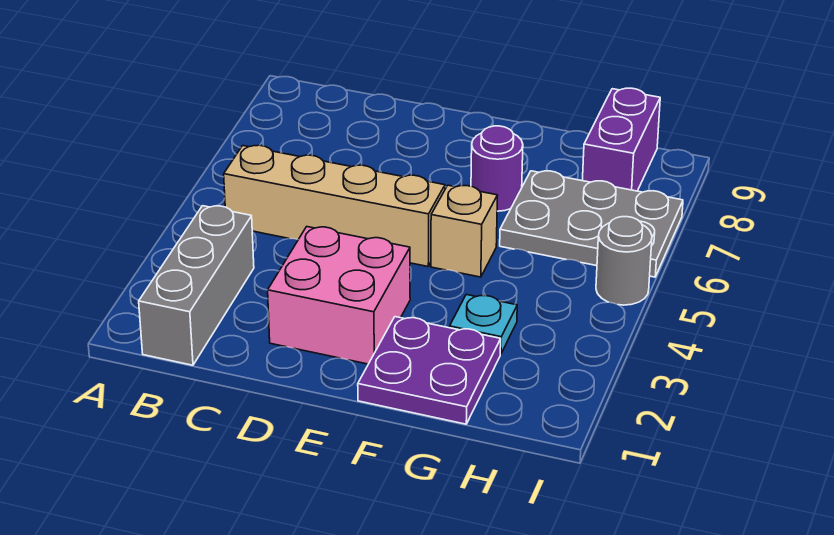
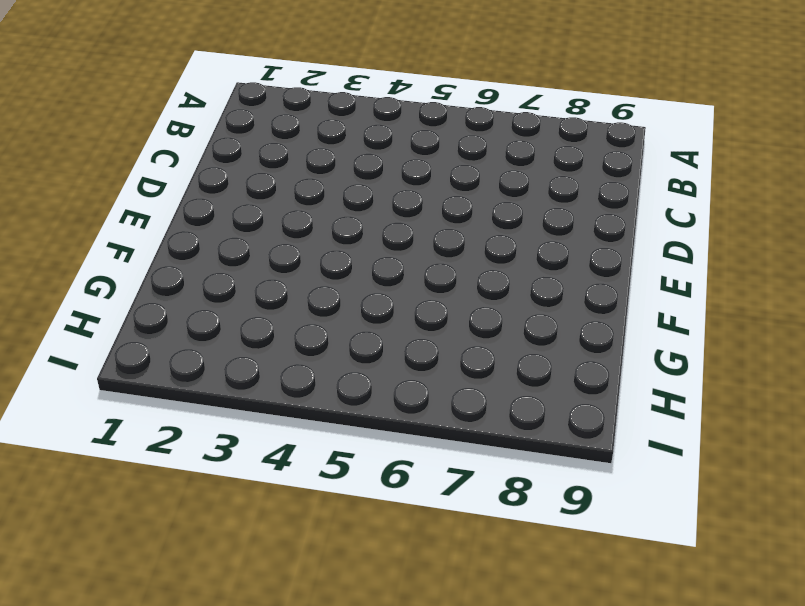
none -> grey brick B1:B3 level 1
none -> tan brick B5:E5 level 1

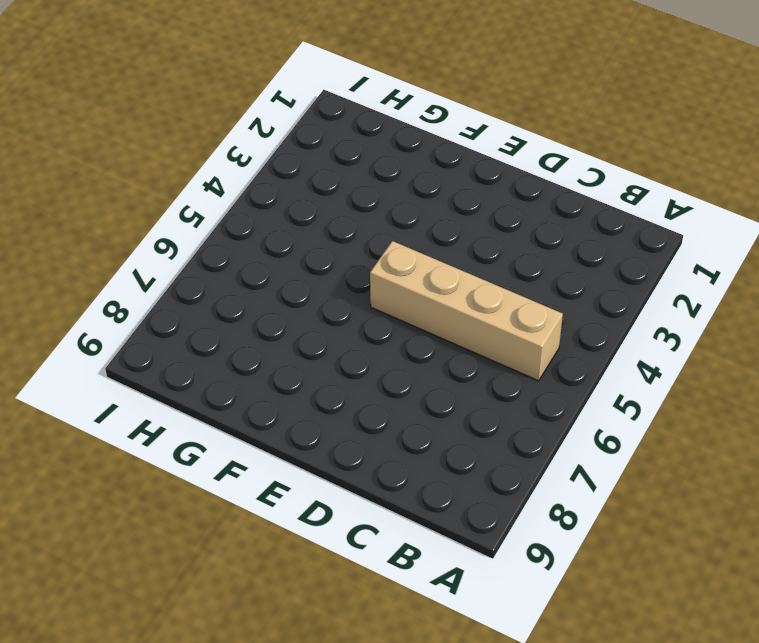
none -> grey brick B1:B3 level 1
none -> pink brick D2:E3 level 1

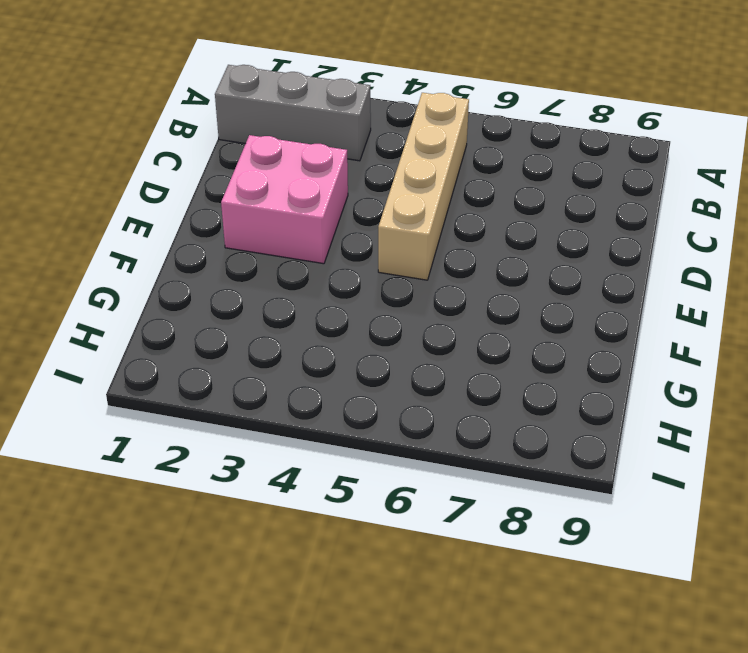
none -> purple plate F1:G2 level 1
none -> tan brick F5 level 1

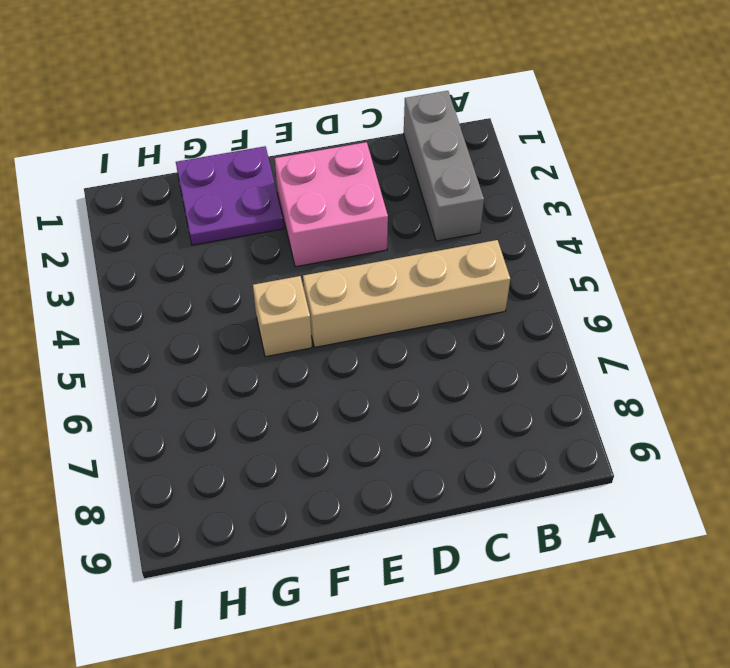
none -> purple round brick F7 level 1
none -> cyan plate G3 level 1

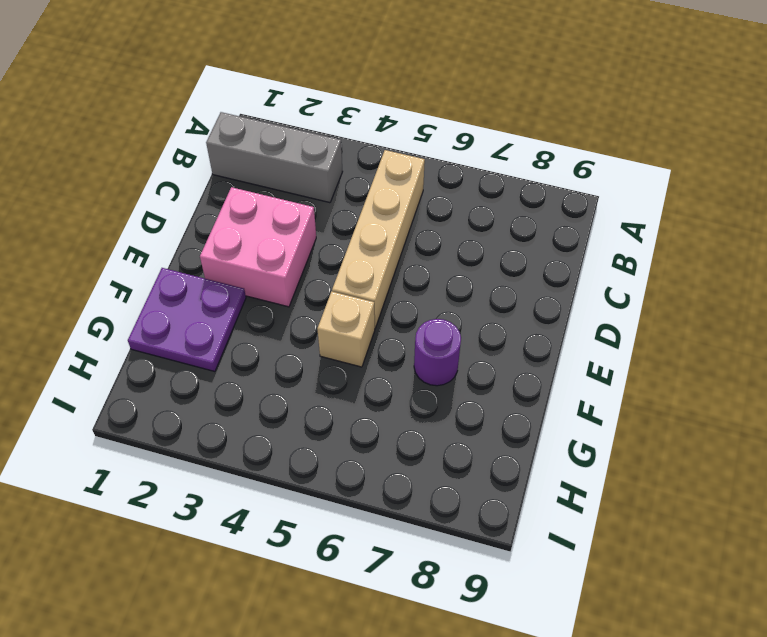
none -> cyan plate G3 level 1
none -> grey plate G6:I7 level 1

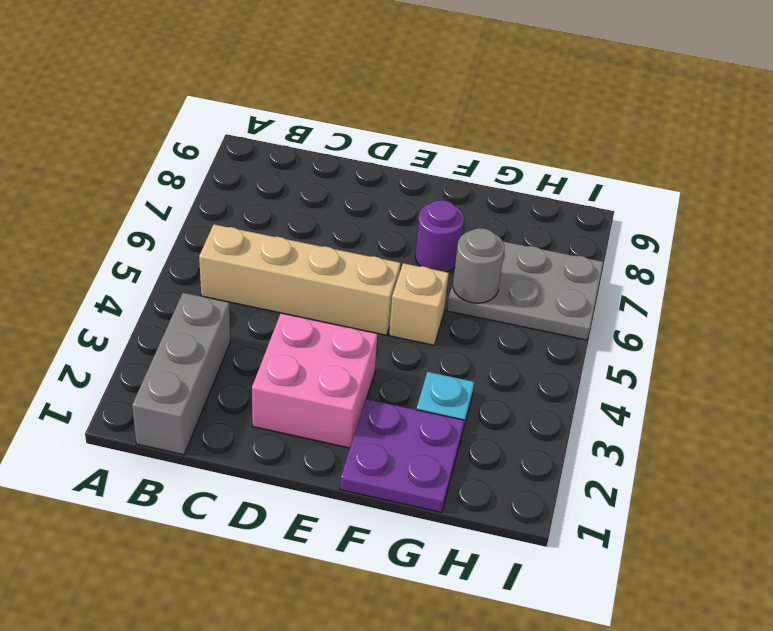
grey round brick G6 level 2 -> grey round brick I5 level 1
none -> purple brick H8:H9 level 1

